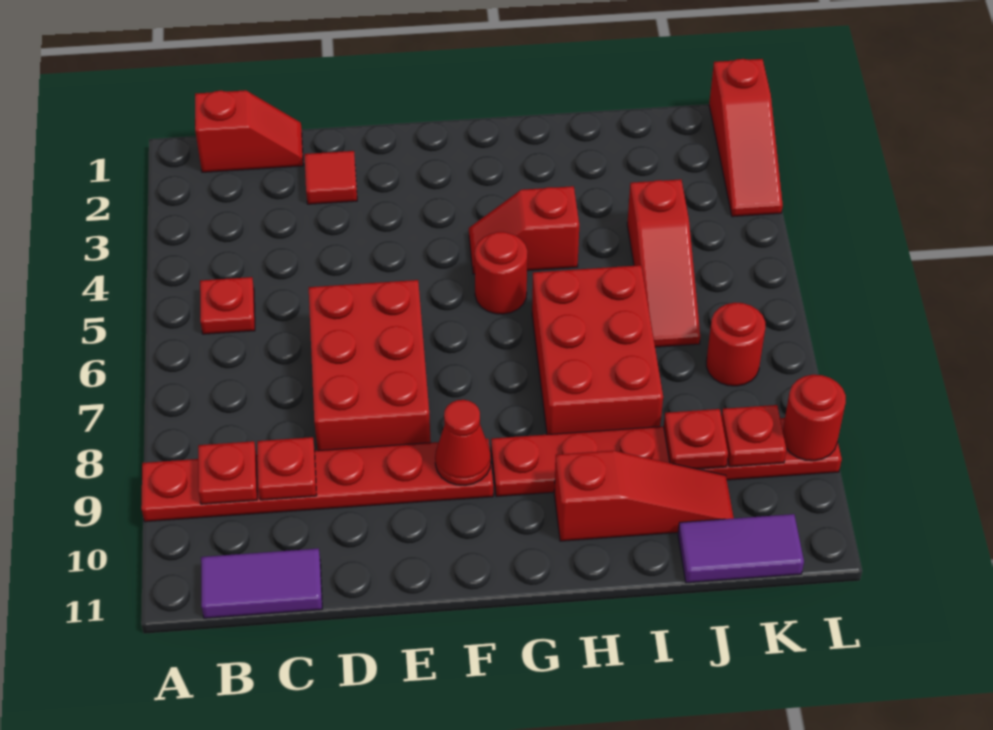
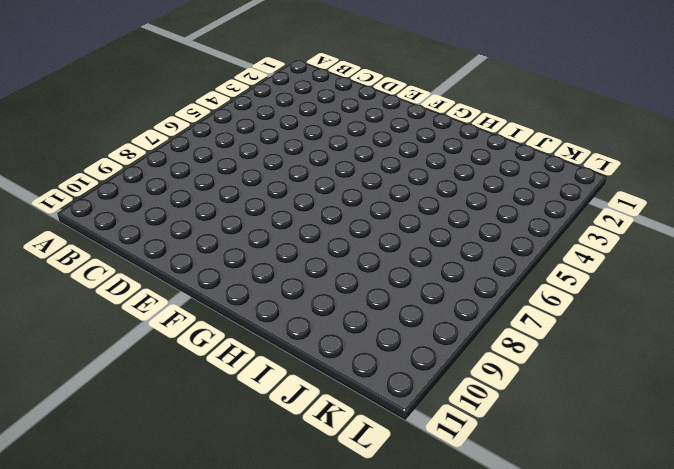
none -> red plate A9:F9 level 1
none -> red slope B1:C1 level 1 top B
none -> red plate B5 level 1

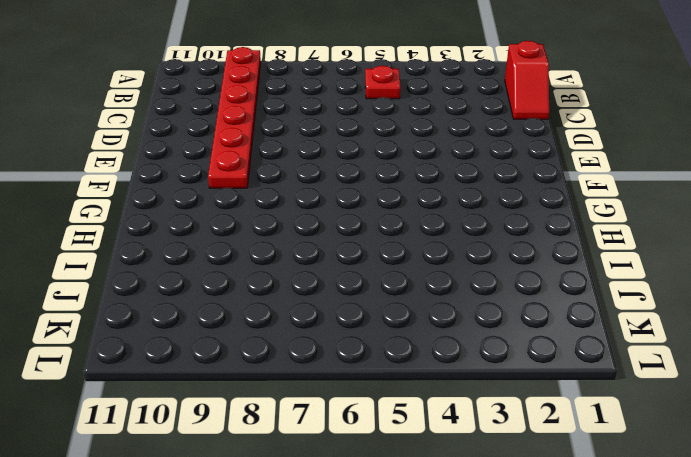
none -> purple tile B11:C11 level 1
none -> red tile D2 level 1
none -> red brick D6:E8 level 1

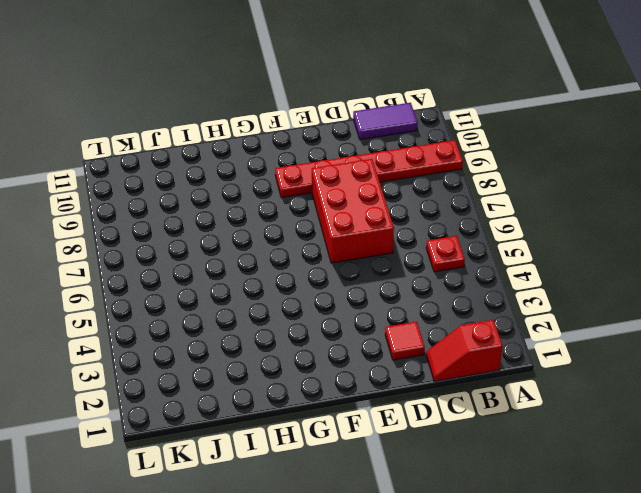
none -> red slope G4:H4 level 1 top H
none -> red round brick G5 level 1
none -> red plate G9:L9 level 1

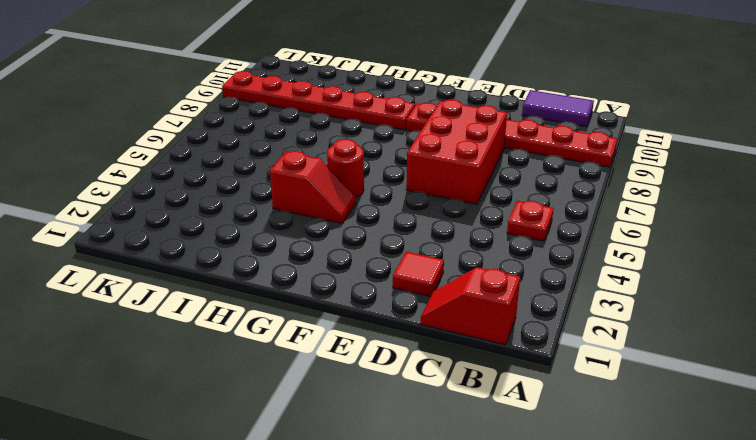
none -> red brick H6:I8 level 1
none -> red slope H10:J10 level 1 top H
none -> red slope J4:J6 level 1 top 4

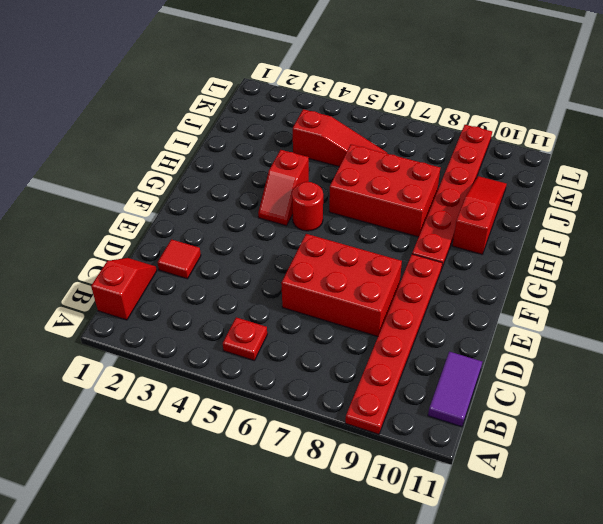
none -> purple tile J11:K11 level 1
none -> red round brick K7 level 1
none -> red slope L1:L3 level 1 top 1

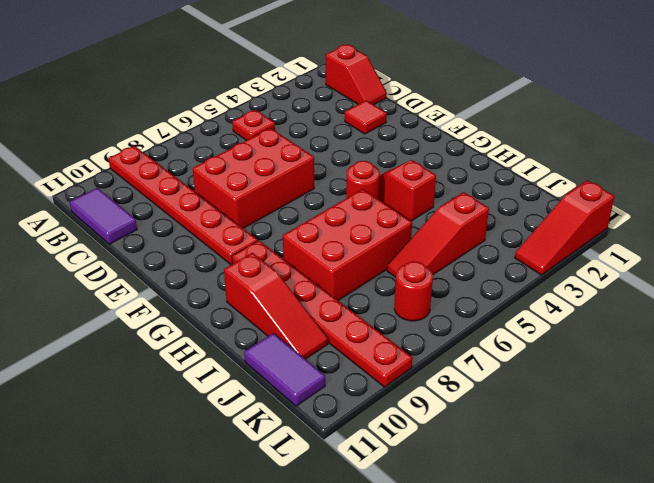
none -> red plate B9 level 2
none -> red plate C9 level 2
none -> red cone F9 level 2

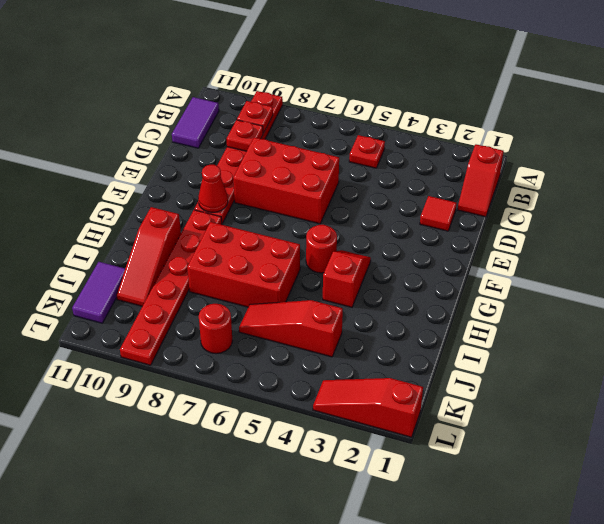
none -> red plate J9 level 2
none -> red plate K9 level 2
none -> red round brick L9 level 2

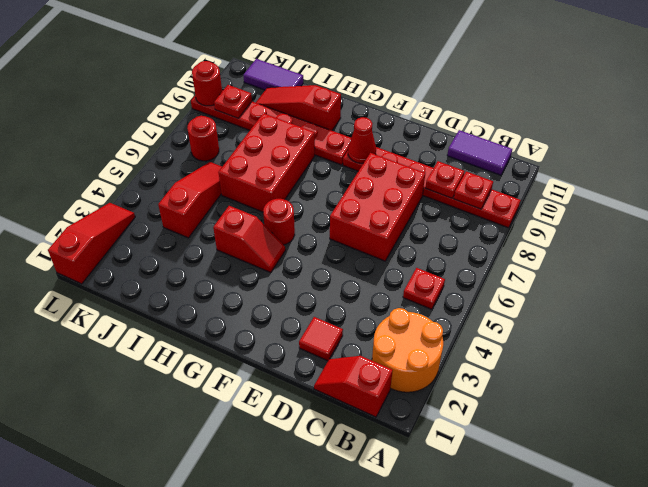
orange round brick A2:B3 level 1 -> none
none -> red plate J9 level 2

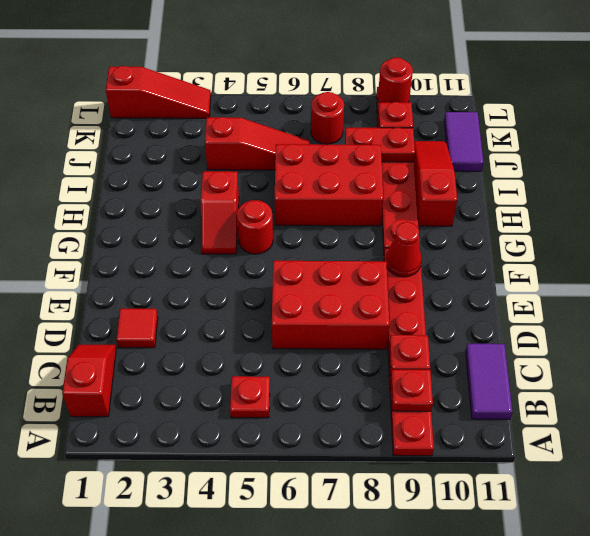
red plate J8:J9 level 2 -> red plate J9 level 2

